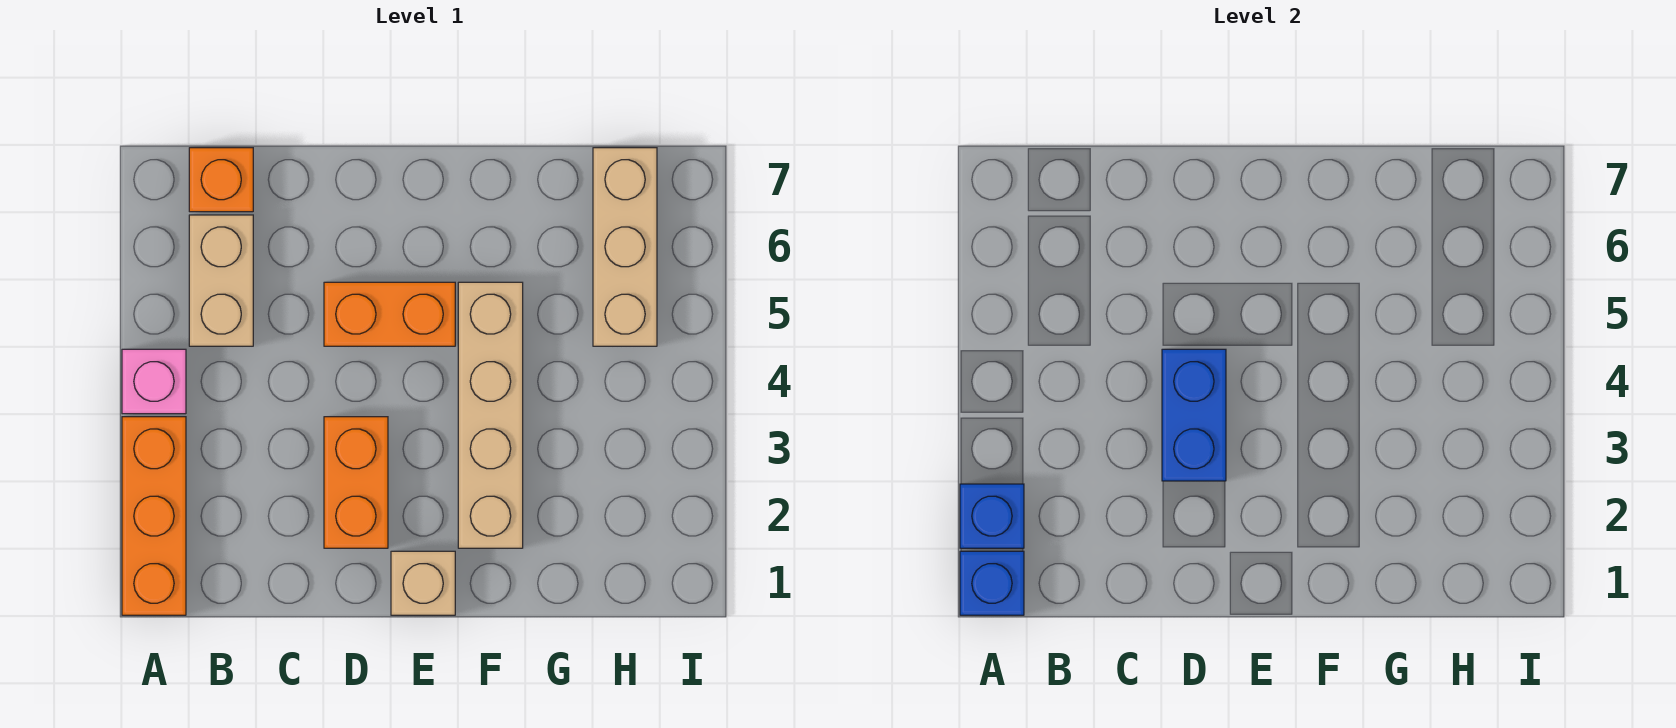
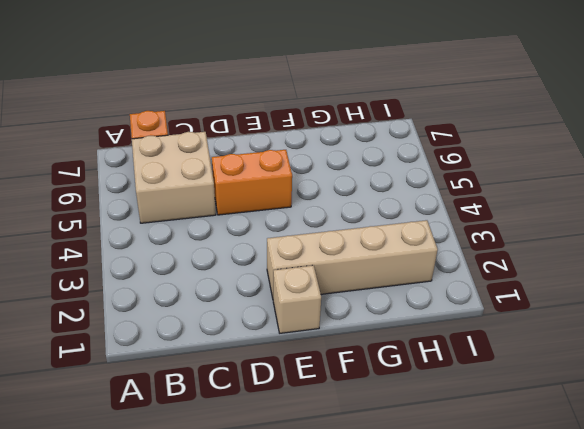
tan brick B5:C6 level 1 -> tan brick B5:B6 level 1
tan brick E2:H2 level 1 -> tan brick F2:F5 level 1
none -> orange brick A1:A3 level 1
none -> pink brick A4 level 1
none -> orange brick D2:D3 level 1

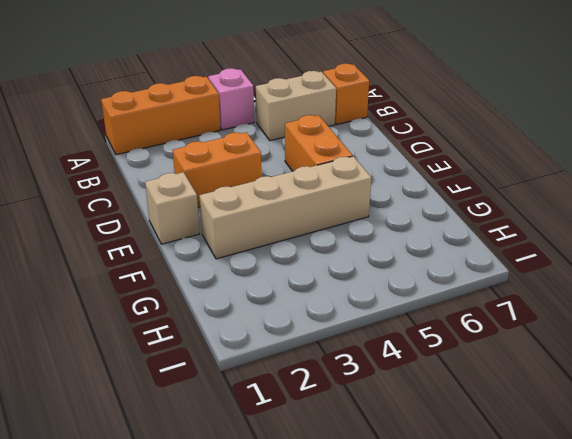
none -> tan brick H5:H7 level 1
none -> blue brick A1 level 2
none -> blue brick A2 level 2

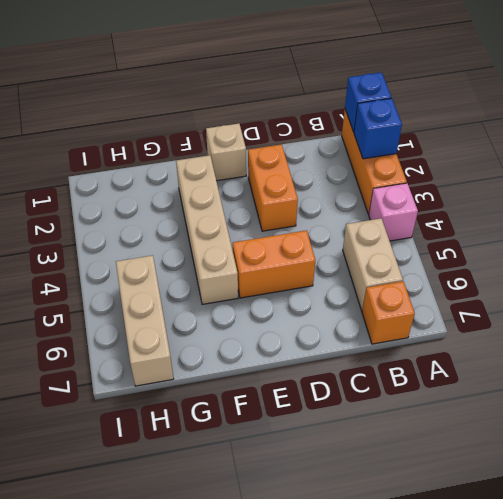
none -> blue brick D3:D4 level 2

